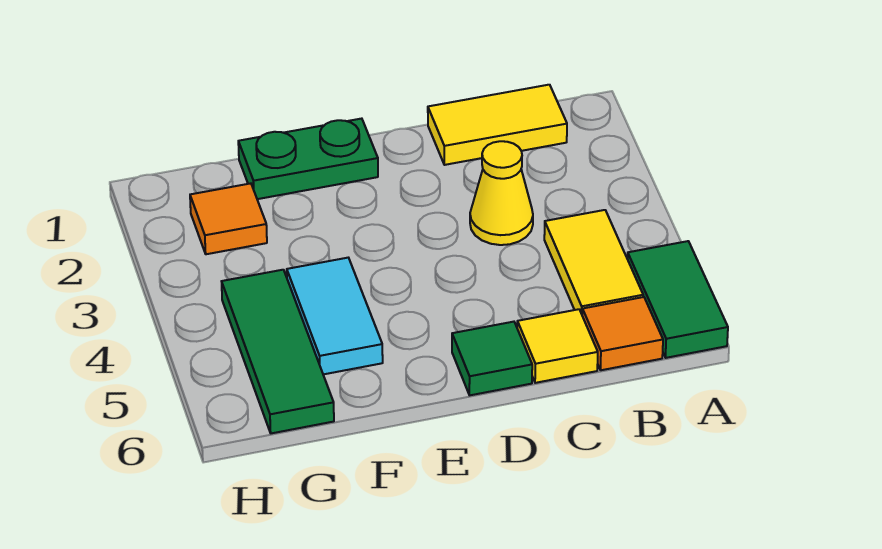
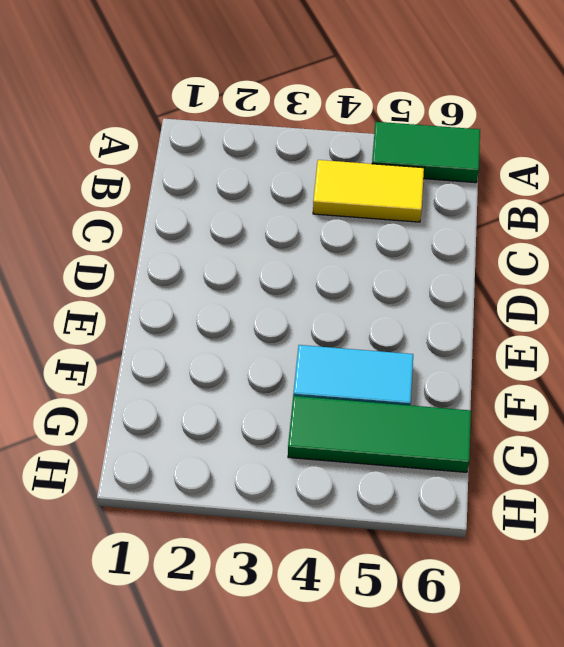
none -> yellow tile B1:C1 level 1
none -> orange tile B6 level 1

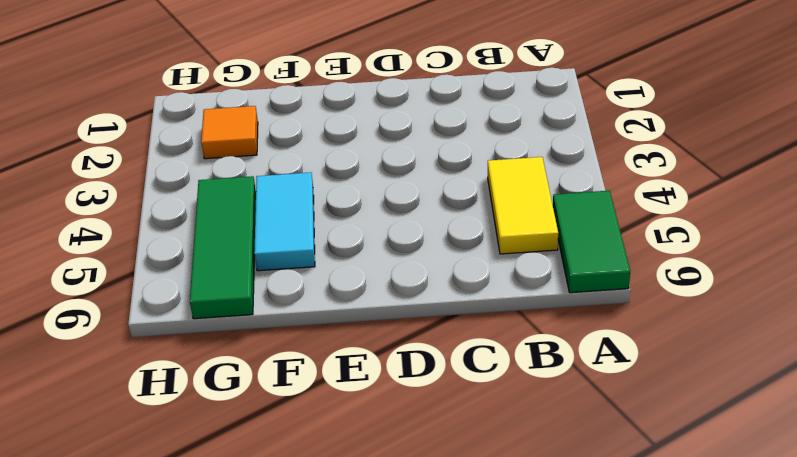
none -> yellow tile B1:C1 level 1
none -> orange tile B6 level 1

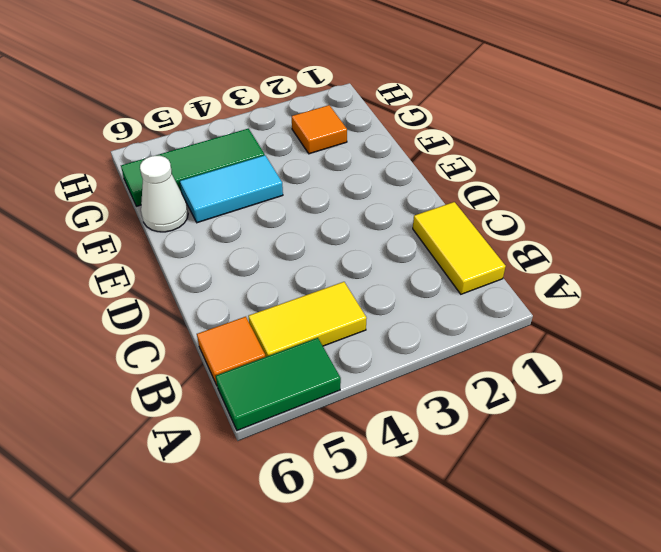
white cone F6 level 1 -> none
none -> yellow cone C3 level 1
none -> yellow tile C6 level 1

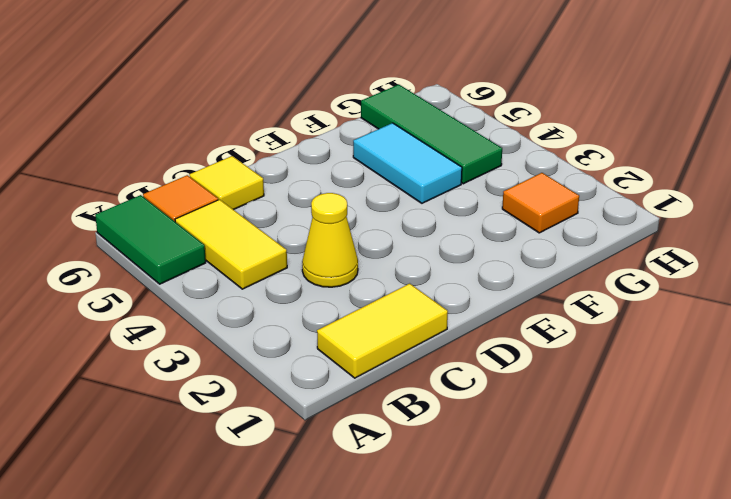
none -> green tile D6 level 1
none -> green plate E1:F1 level 1

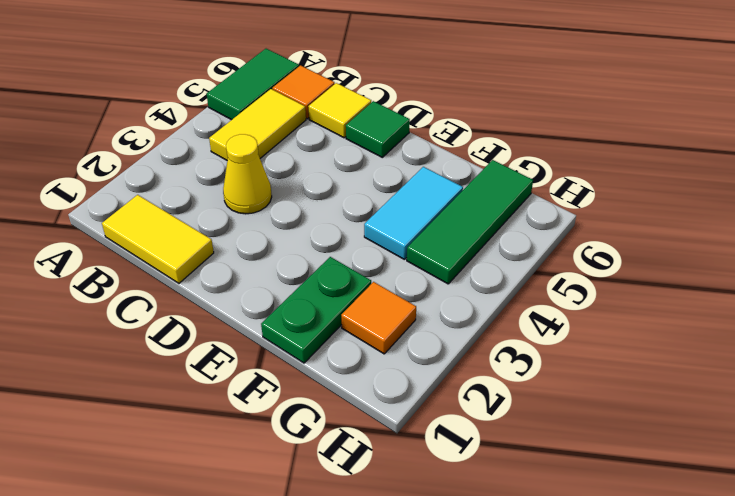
green plate F1:F2 level 1 -> green plate E1:F1 level 1

